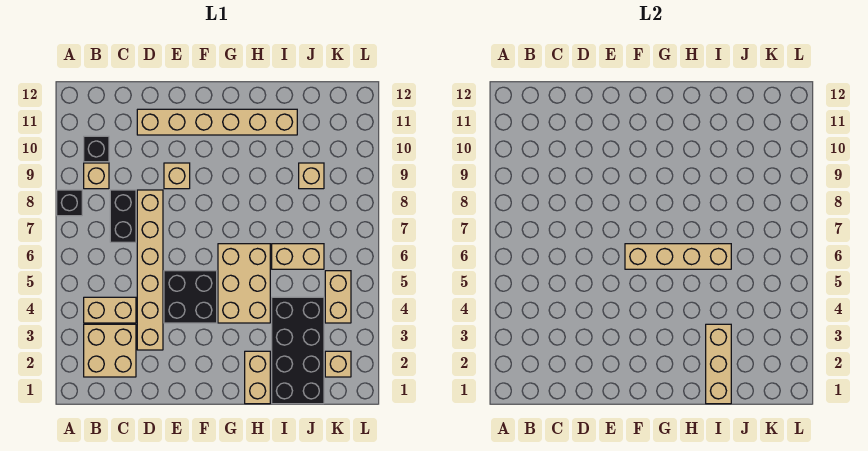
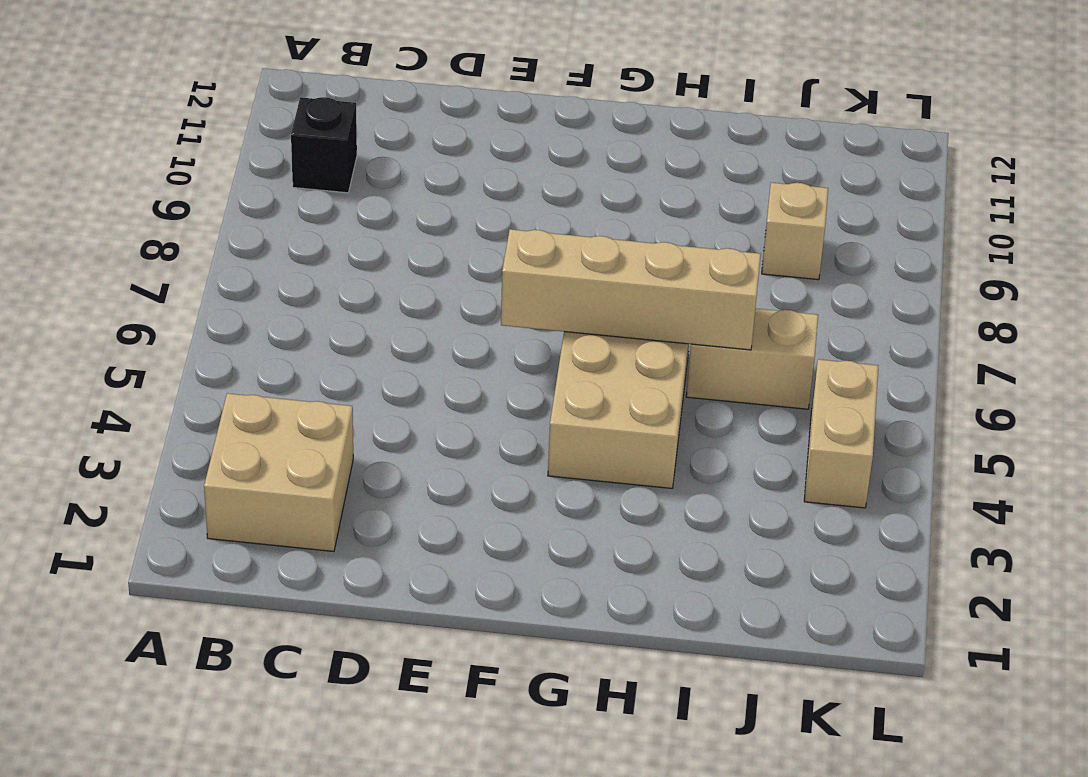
none -> black brick A8 level 1
none -> tan brick B4:C4 level 1
none -> tan brick B9 level 1

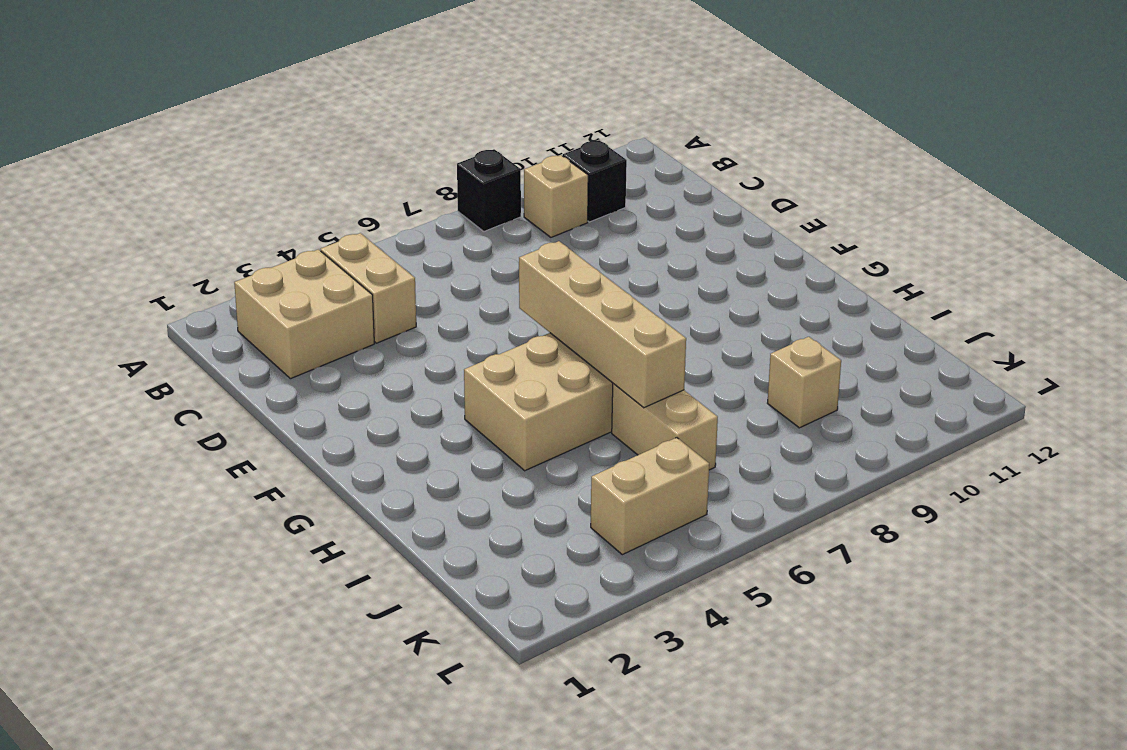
none -> black brick C7:C8 level 1
none -> tan brick D3:D8 level 1
none -> tan brick D11:I11 level 1

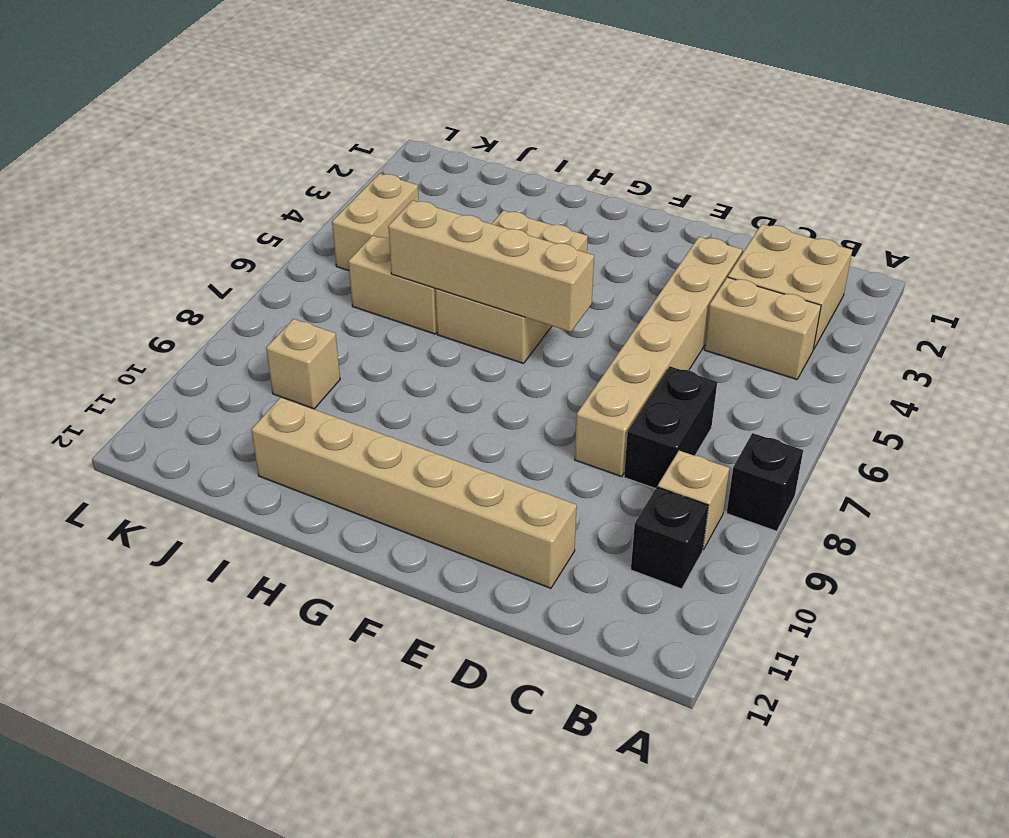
none -> black brick E4:F5 level 1
none -> tan brick E9 level 1
none -> tan brick H1:H2 level 1

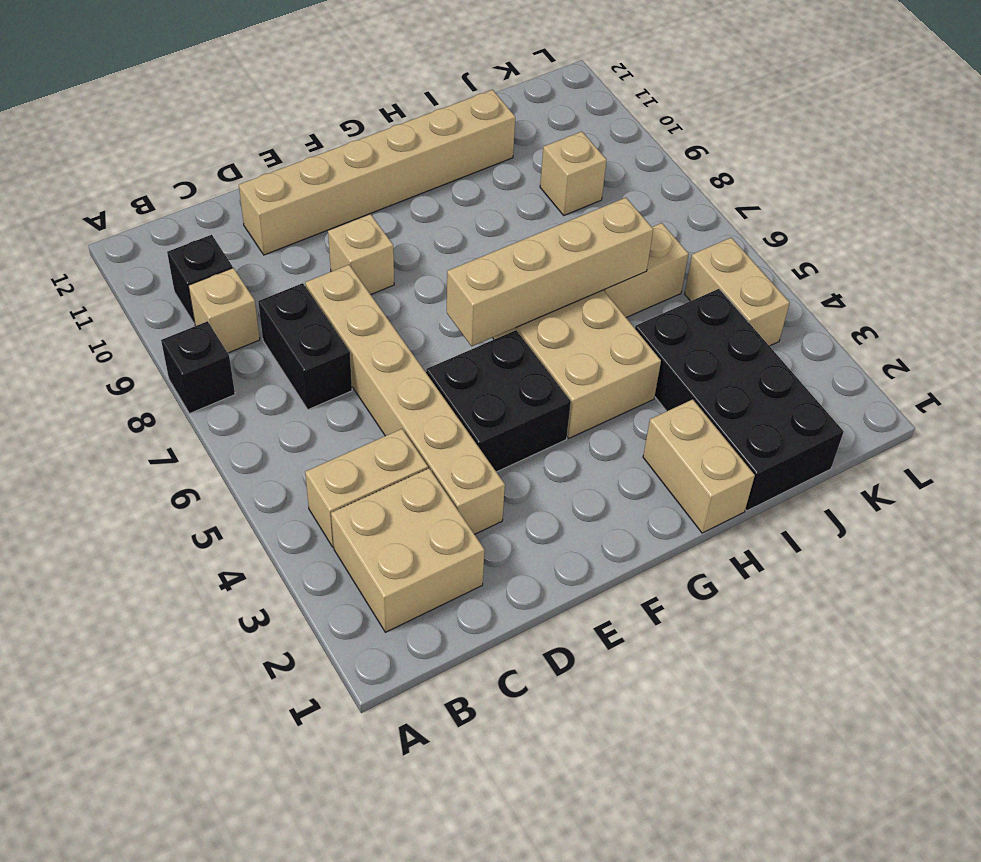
none -> tan brick K2 level 1
none -> tan brick I1:I3 level 2

